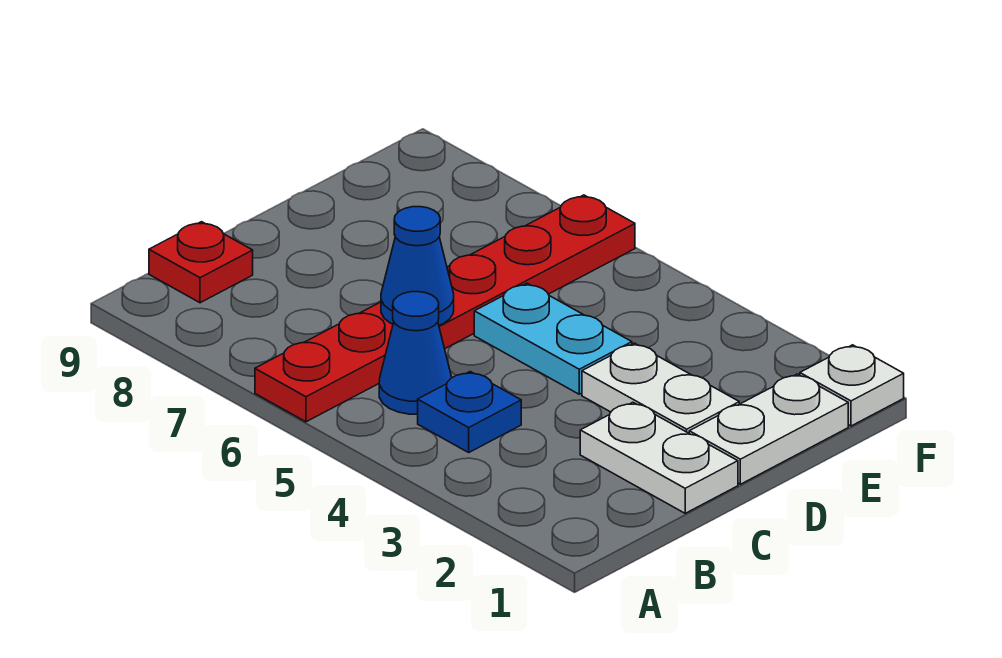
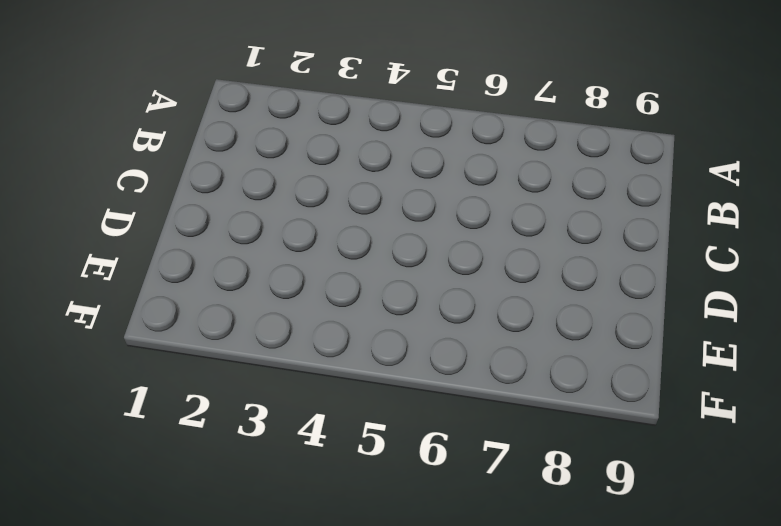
none -> red plate A6:F6 level 1
none -> blue plate B4 level 1

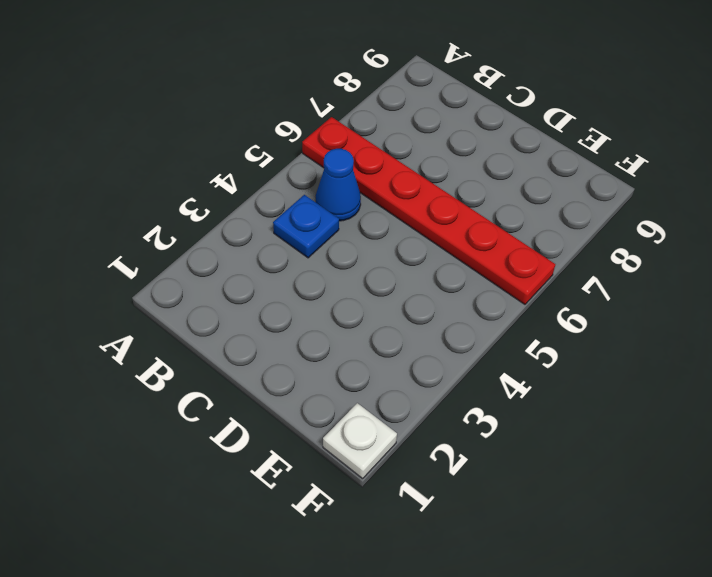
none -> red plate B9 level 1
none -> white plate C1:C2 level 1

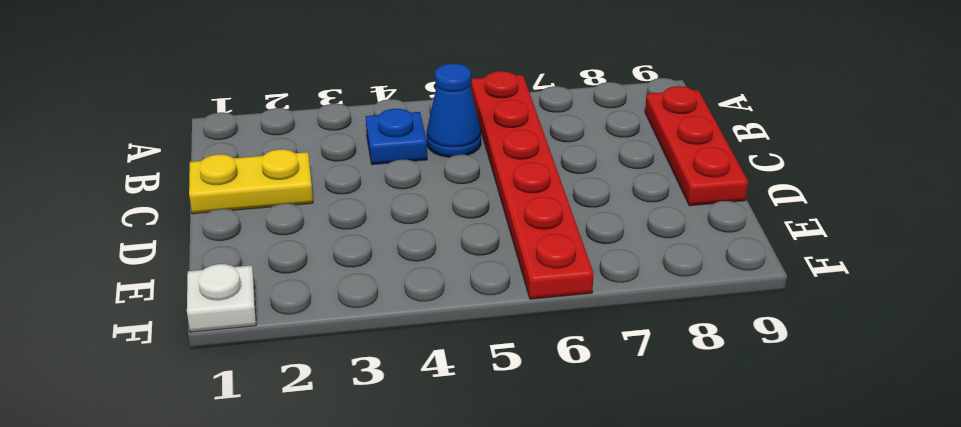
red plate B9:D9 level 1 -> red plate B9 level 1
yellow plate C1:C2 level 1 -> white plate C1:C2 level 1
none -> white plate D1:E1 level 1
none -> white plate D2:D3 level 1

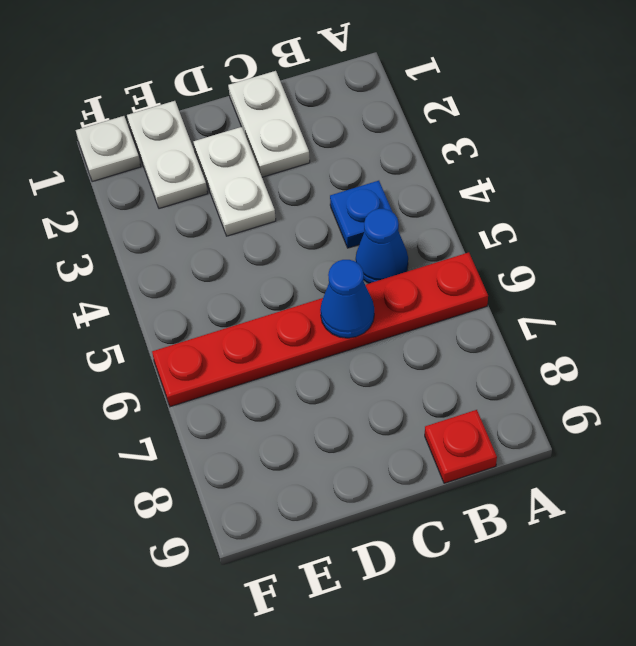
white plate E1:E2 level 1 -> white plate D1:E1 level 1
none -> cyan plate D4:D5 level 1

